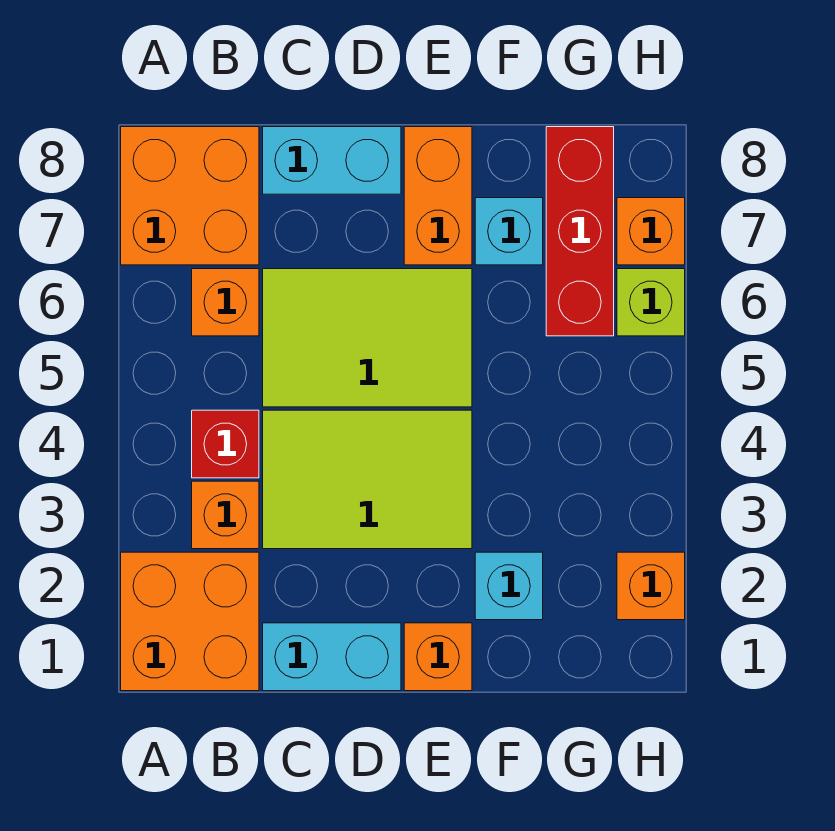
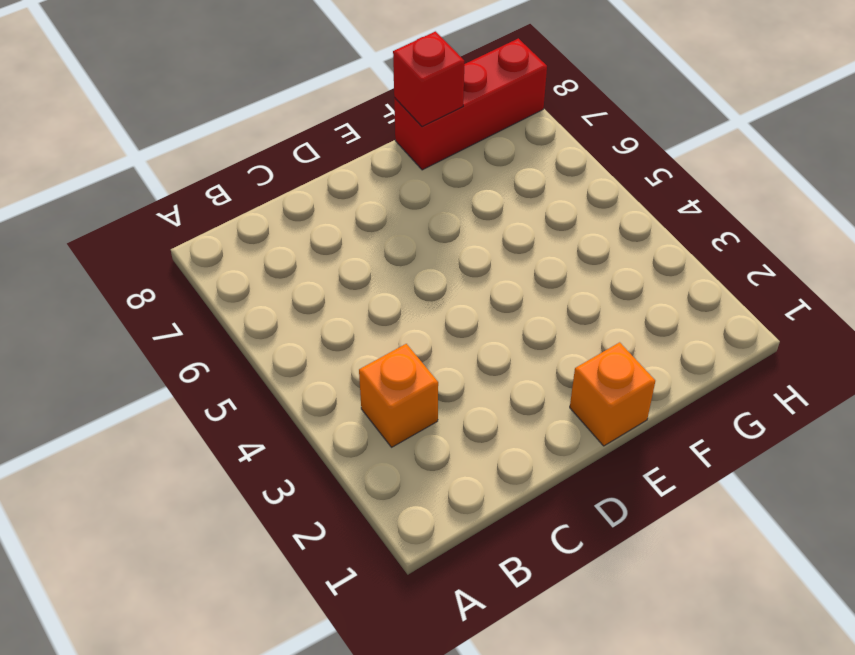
red brick F8:H8 level 1 -> red brick G6:G8 level 1
red brick F8 level 2 -> red brick B4 level 1
none -> orange brick A1:B2 level 1
none -> orange brick A7:B8 level 1
none -> orange brick B6 level 1

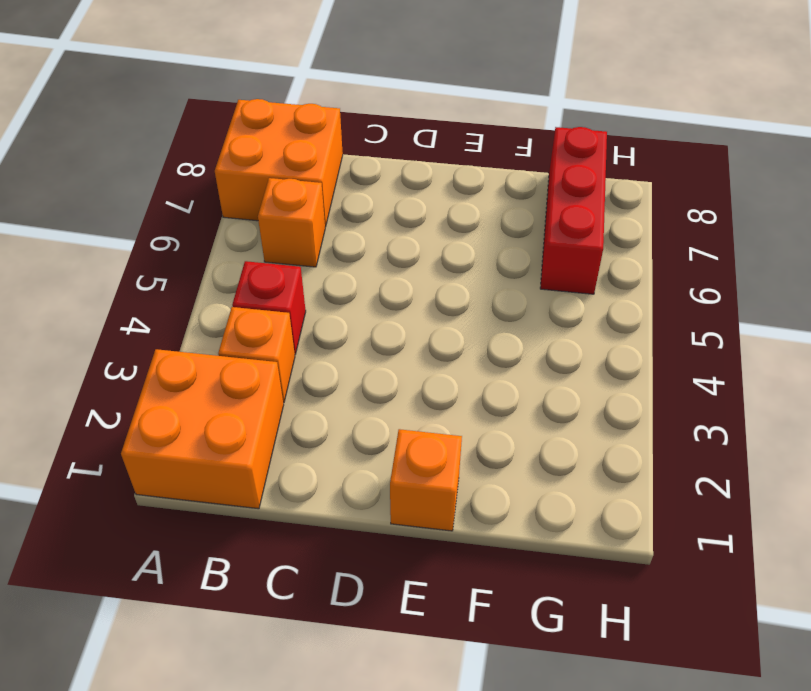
none -> cyan brick C1:D1 level 1
none -> lime tile C3:E4 level 1
none -> lime tile C5:E6 level 1

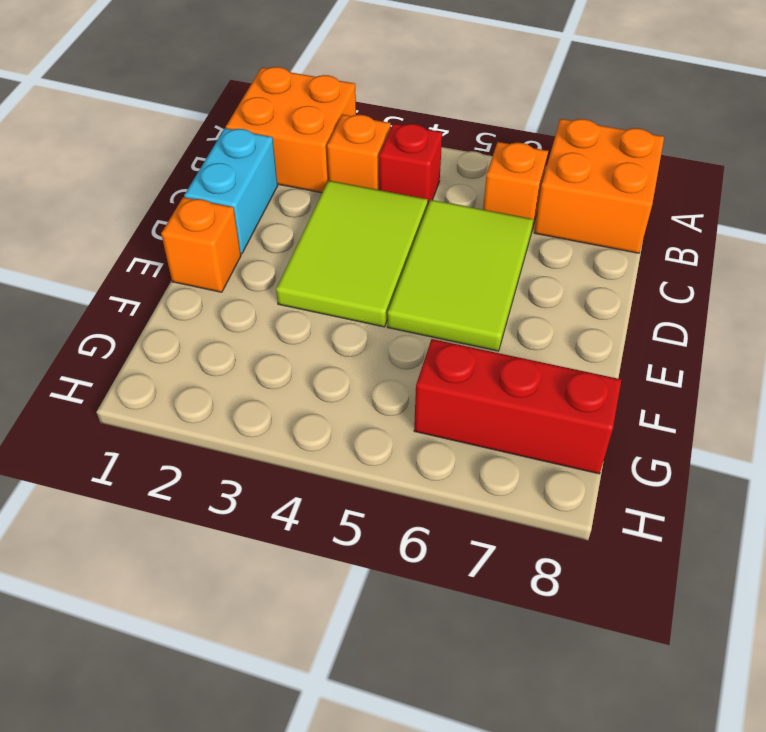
none -> cyan brick C8:D8 level 1
none -> orange brick E7:E8 level 1
none -> cyan brick F2 level 1

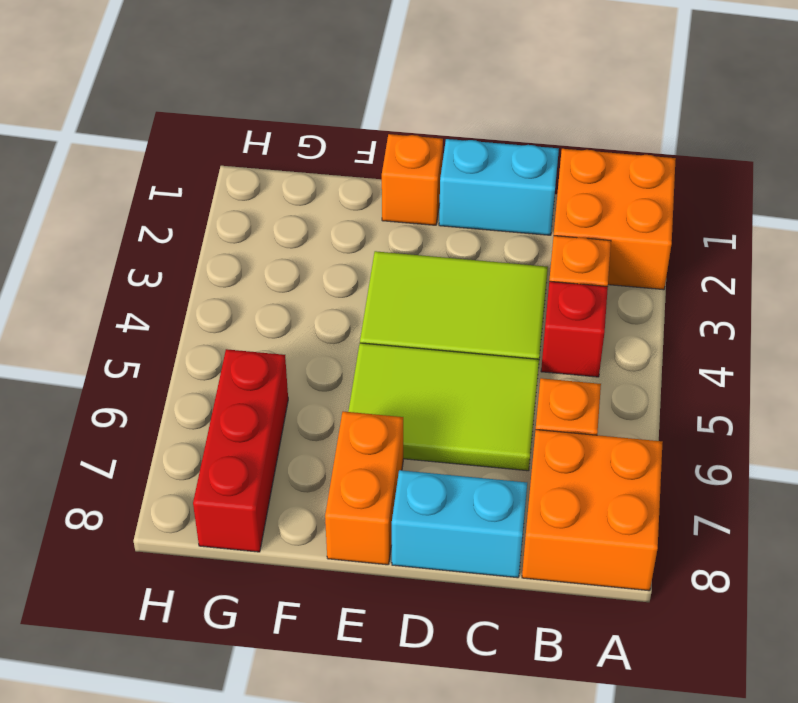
none -> cyan brick F2 level 1
none -> cyan brick F7 level 1
none -> orange brick H2 level 1

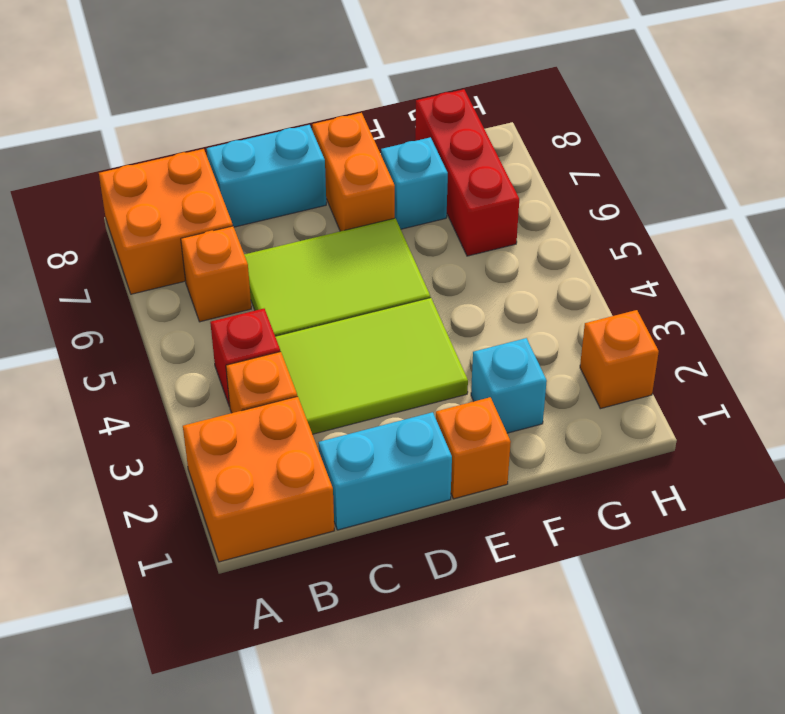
none -> lime brick H6 level 1
none -> orange brick H7 level 1

